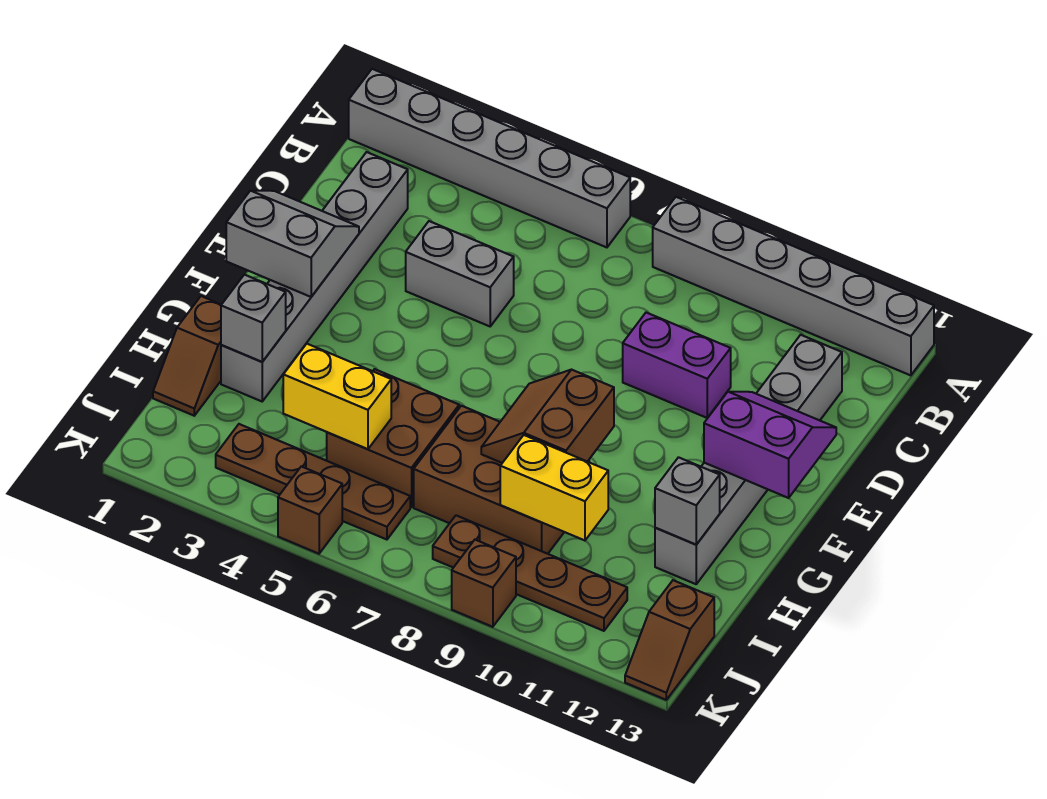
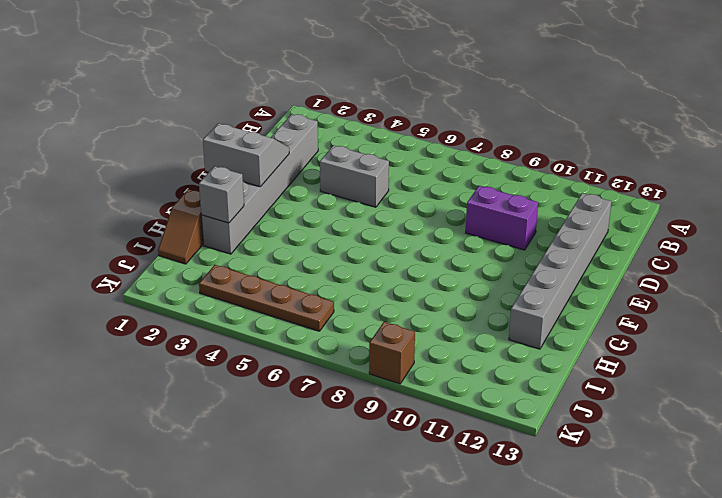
none -> grey brick A1:A6 level 1
none -> grey brick A8:A13 level 1
none -> brown brick H5:I6 level 1

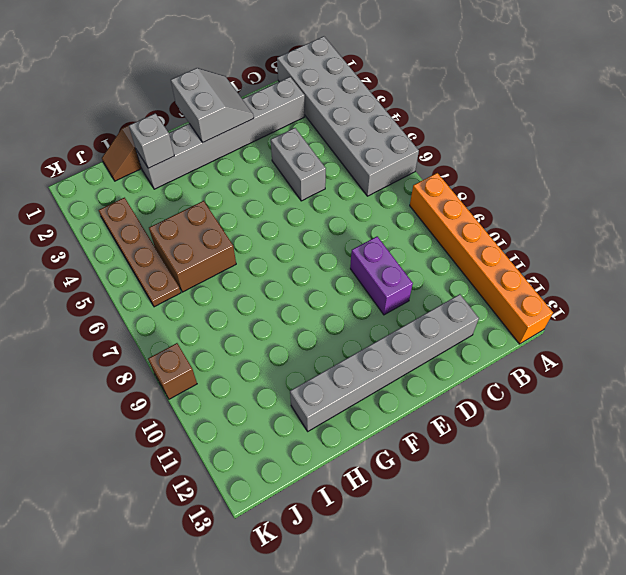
grey brick A1:B6 level 1 -> grey brick A1:A6 level 1
orange brick A8:A13 level 1 -> grey brick A8:A13 level 1
none -> brown brick H7:I9 level 1
none -> brown plate J8:J11 level 1
none -> brown slope J13:K13 level 1 top J

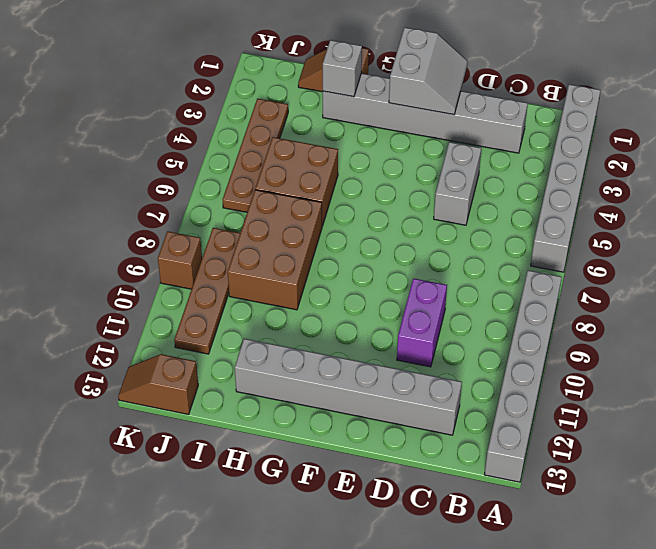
none -> brown brick K5 level 1
none -> purple slope E12:F13 level 2 top F
none -> brown slope G8:H9 level 2 top 9

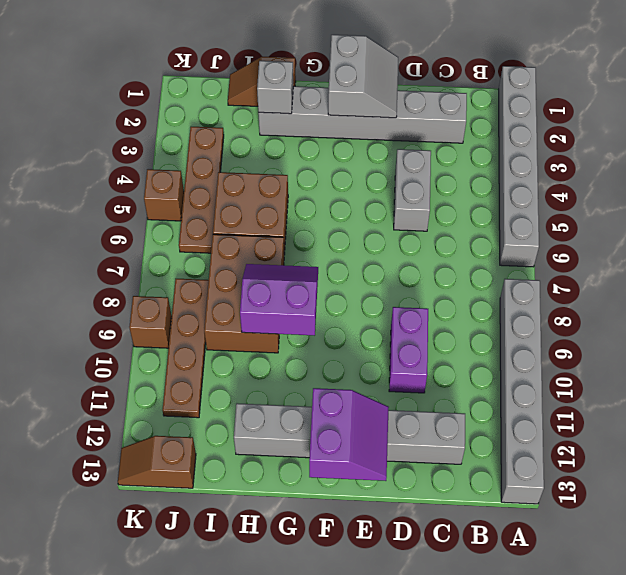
purple slope G8:H9 level 2 top 9 -> brown slope G8:H9 level 2 top 9
none -> grey brick H12 level 2
none -> yellow brick I4:I5 level 2
none -> yellow brick I9:I10 level 2

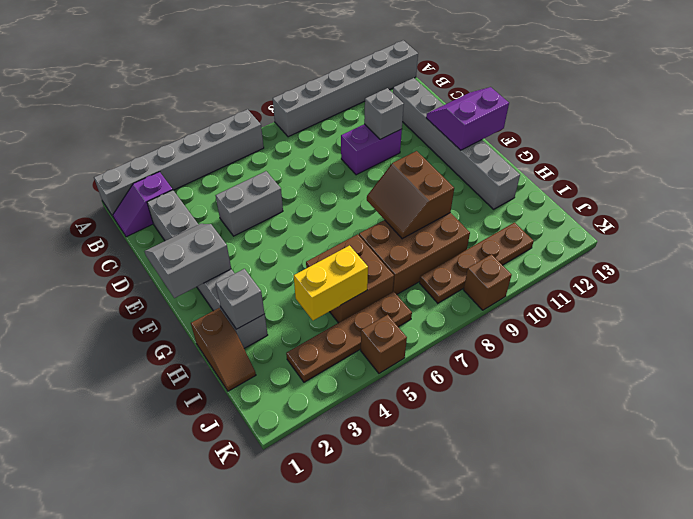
purple slope B1:B2 level 1 top 2 -> none
grey brick D10 level 2 -> grey brick H12 level 2
none -> brown slope J13:K13 level 1 top J
none -> yellow brick I9:I10 level 2

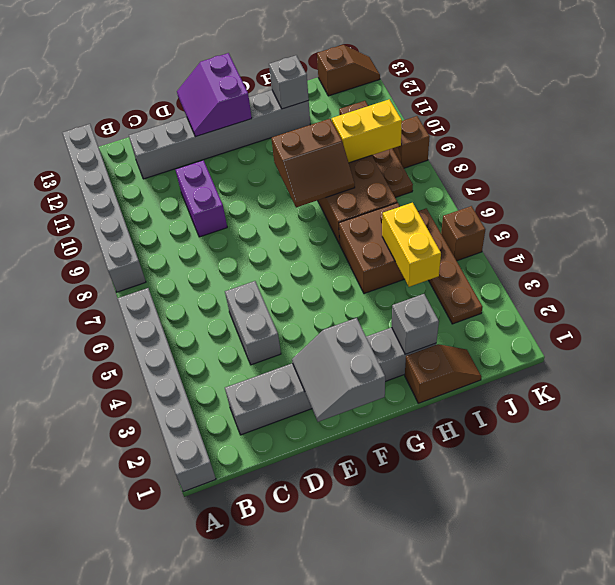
yellow brick I9:J9 level 2 -> yellow brick I9:I10 level 2

